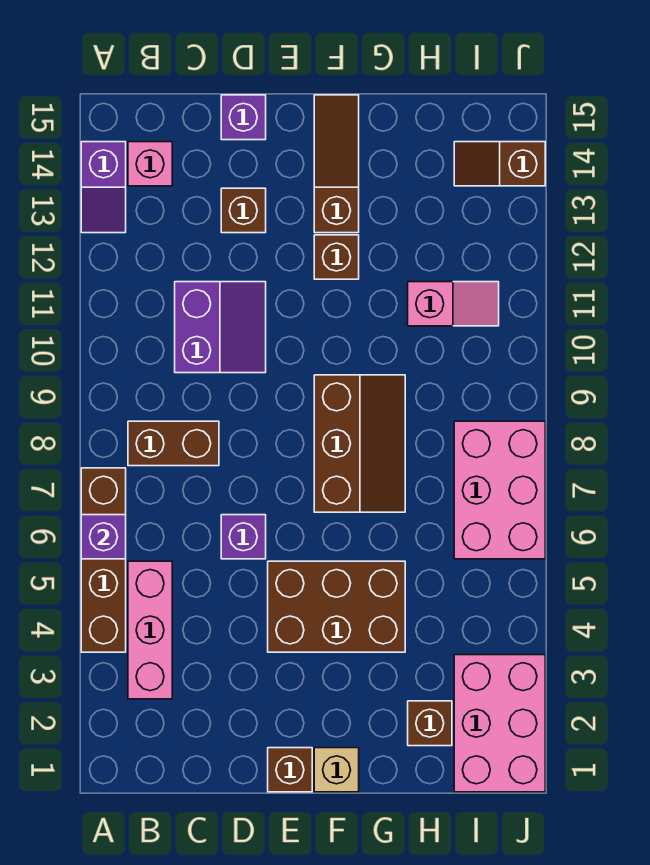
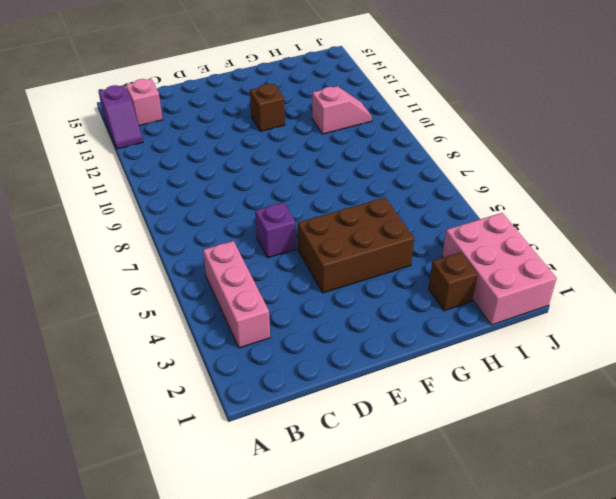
none -> brown brick A4:A7 level 1
none -> brown brick B8:C8 level 1
none -> purple slope C10:D11 level 1 top C

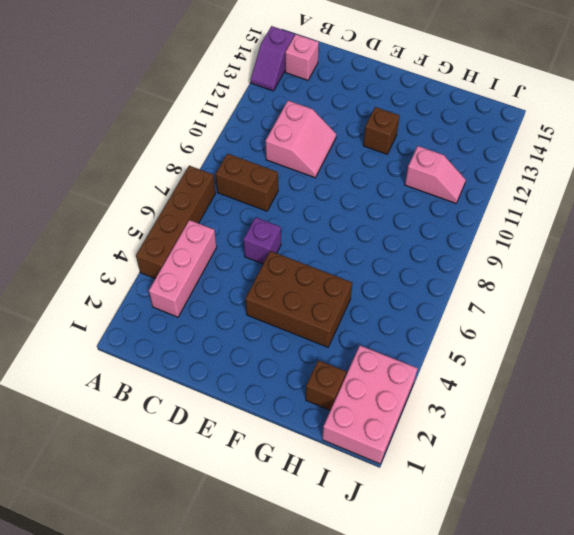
pink slope C10:D11 level 1 top C -> purple slope C10:D11 level 1 top C
none -> brown brick D13 level 1
none -> purple brick D15 level 1
none -> brown brick E1 level 1

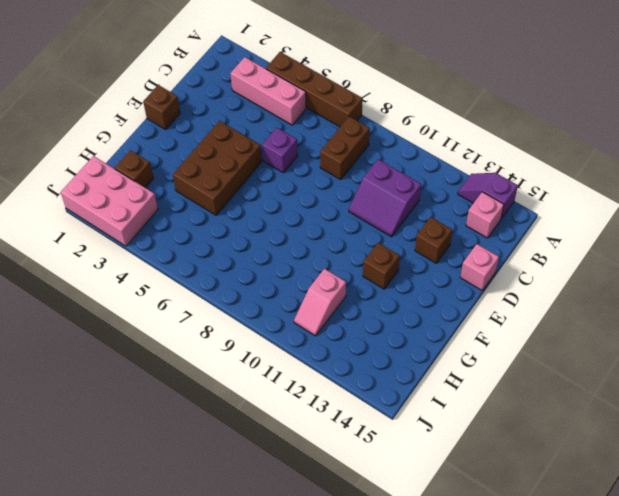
pink brick D15 level 1 -> purple brick D15 level 1
none -> tan brick F1 level 1
none -> brown slope F7:G9 level 1 top F
none -> brown slope F13:F15 level 1 top 13

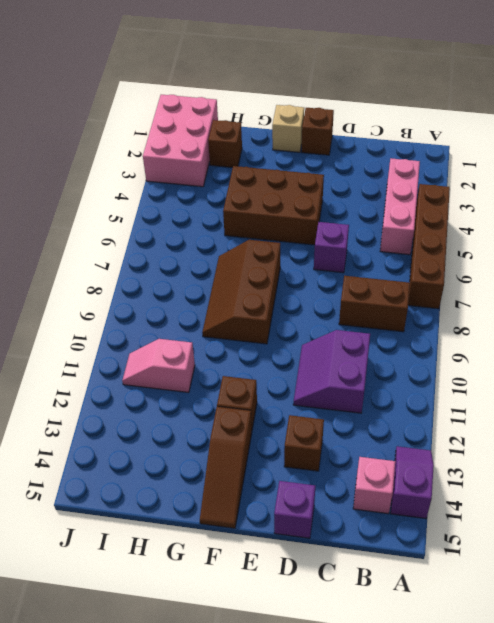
none -> pink brick I6:J8 level 1
none -> brown slope I14:J14 level 1 top J
none -> purple brick A6 level 2

